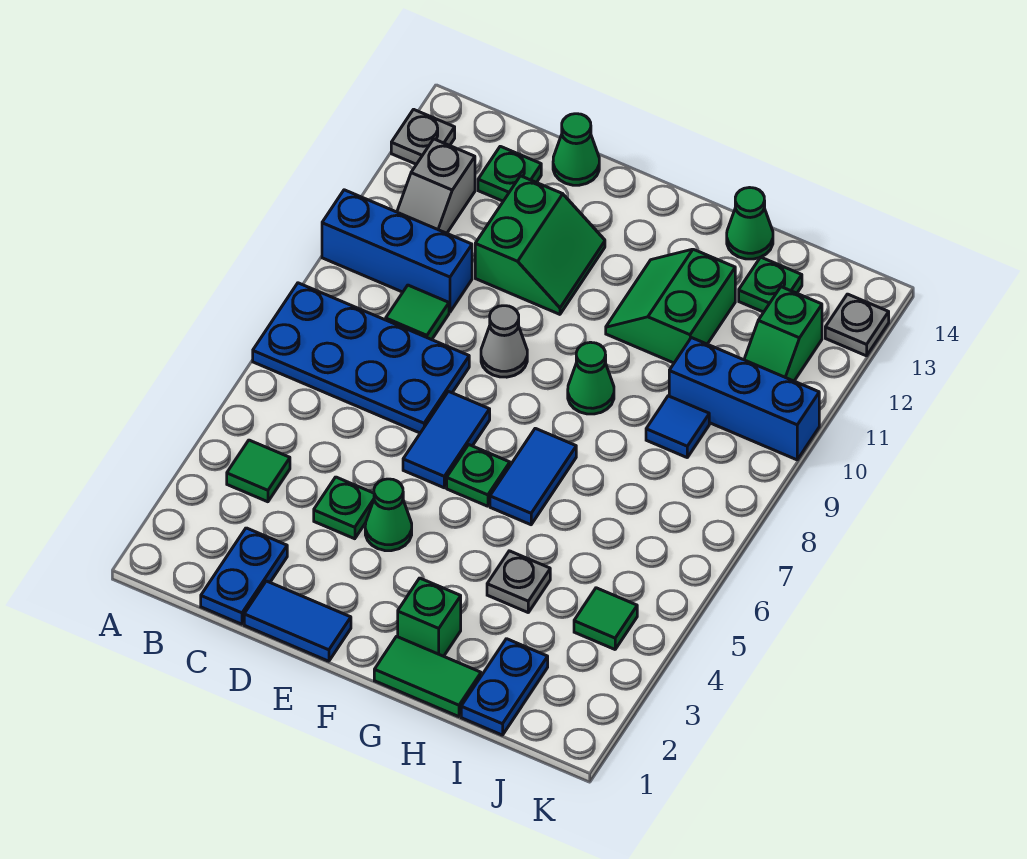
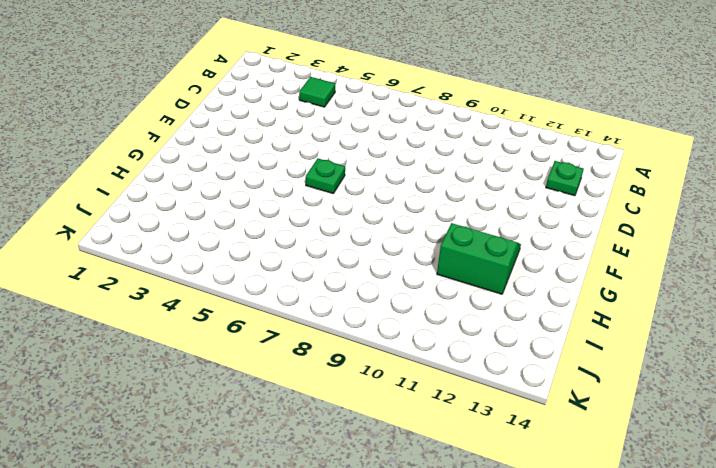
none -> blue plate A7:D8 level 1
none -> blue brick A10:C10 level 1
none -> grey plate A13 level 1
none -> grey slope B11:B12 level 1 top 12

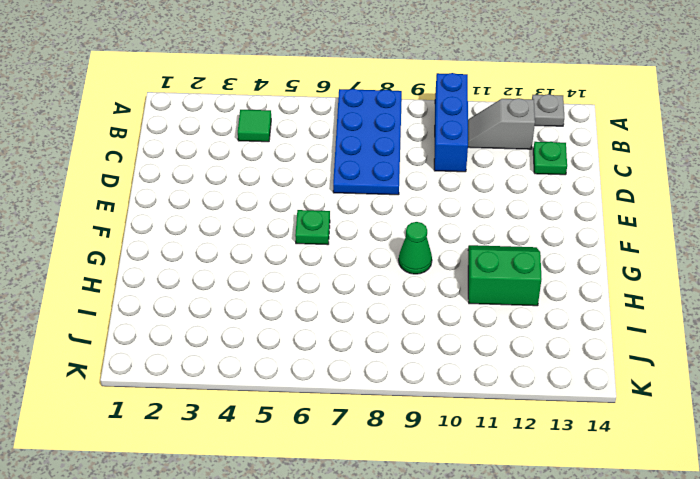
none -> blue plate C1:C2 level 1
none -> green tile C9 level 1
none -> blue tile D1:E1 level 1
none -> green plate D4 level 1

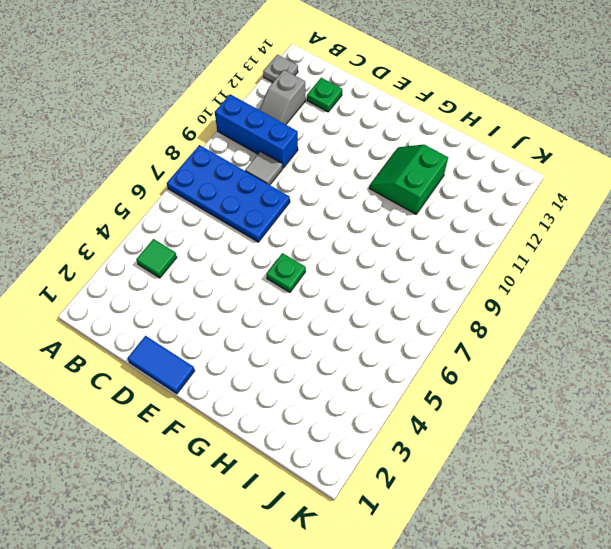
grey tile C9 level 1 -> green tile C9 level 1
none -> blue plate C1:C2 level 1
none -> green plate D4 level 1
none -> green slope D11:E12 level 1 top D
none -> green cone D14 level 1

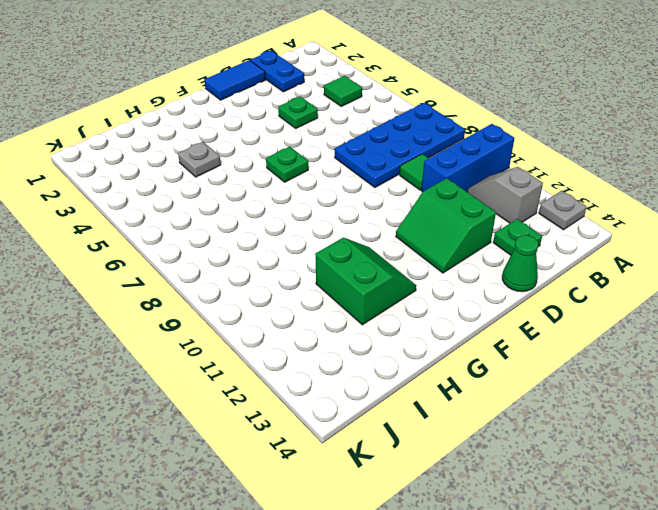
none -> green cone E4 level 1
none -> blue tile E6:E7 level 1
none -> grey cone E9 level 1
none -> green tile G1:H1 level 1

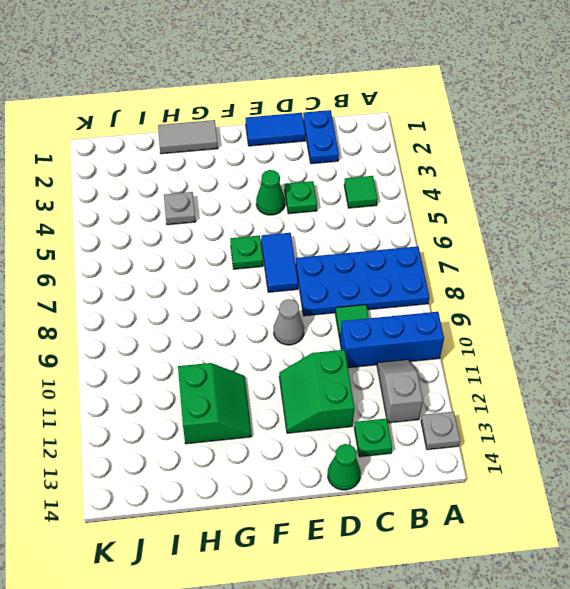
grey tile G1:H1 level 1 -> green tile G1:H1 level 1
none -> green brick G2 level 1
none -> blue tile G6:G7 level 1
none -> green cone G9 level 1
none -> green cone H14 level 1

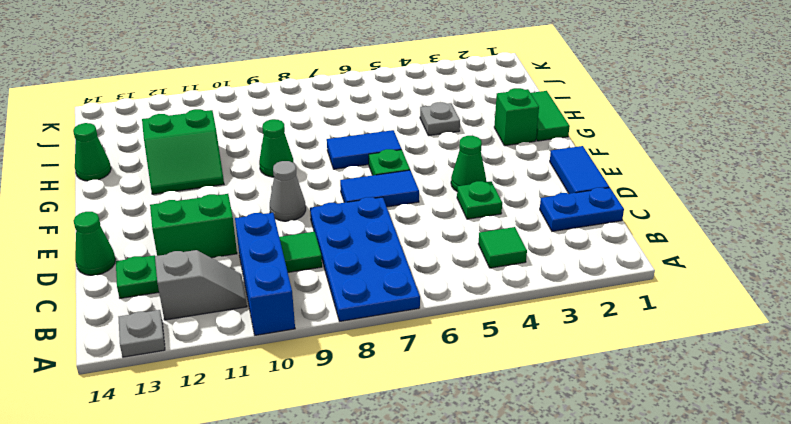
none -> blue plate I1:I2 level 1
none -> blue tile I9 level 1
none -> blue brick I10:K10 level 1
none -> green plate I13 level 1

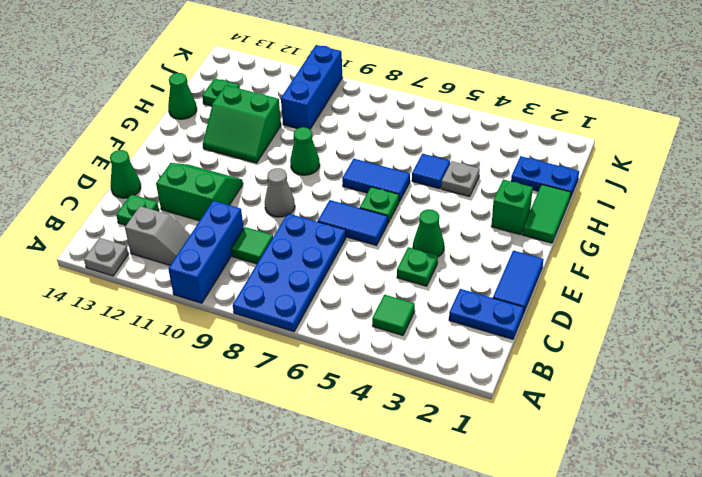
blue tile H5 level 1 -> blue tile I9 level 1
none -> green tile J4 level 1
none -> green slope J11:J12 level 1 top 12
none -> grey plate K13 level 1

